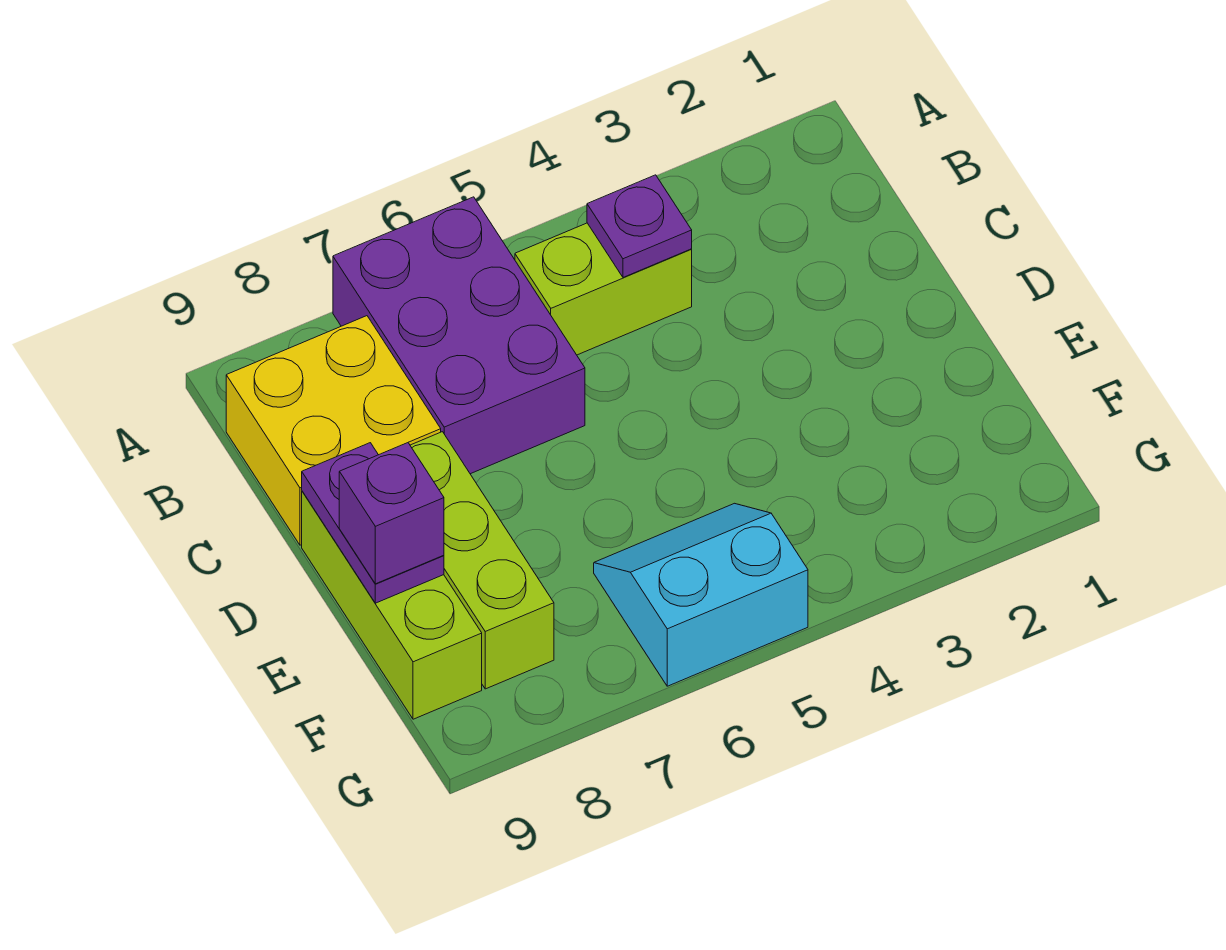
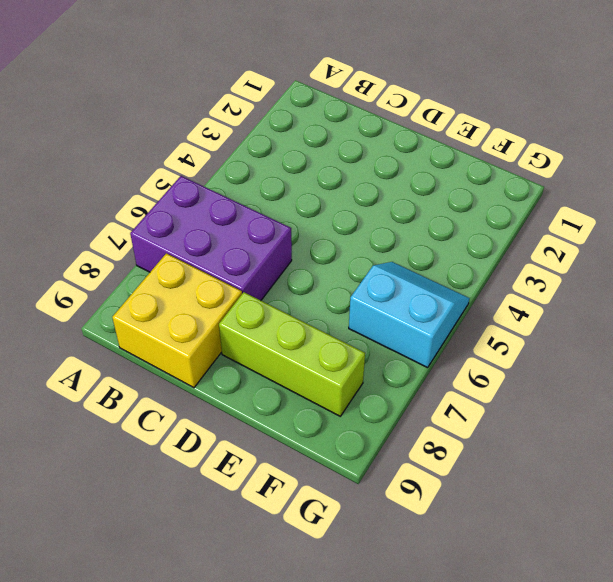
cyan slope F5:G6 level 1 top 6 -> cyan slope F5:G6 level 1 top G
none -> lime brick B4:B5 level 1
none -> lime brick D9:F9 level 1

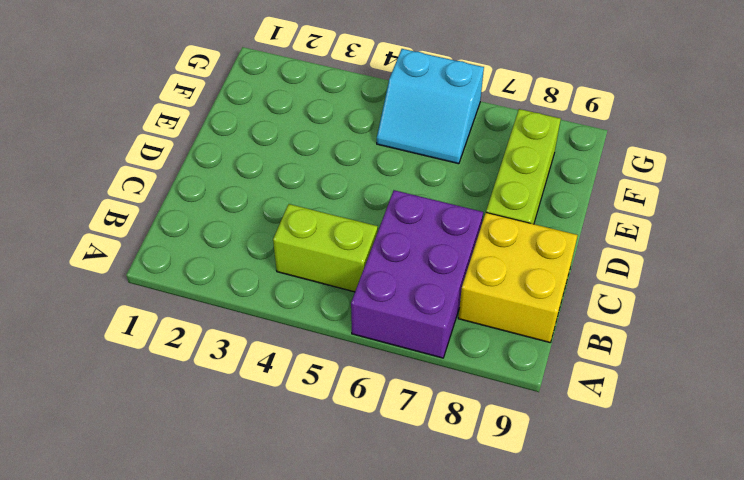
none -> lime brick D9:F9 level 1
none -> purple plate B4 level 2

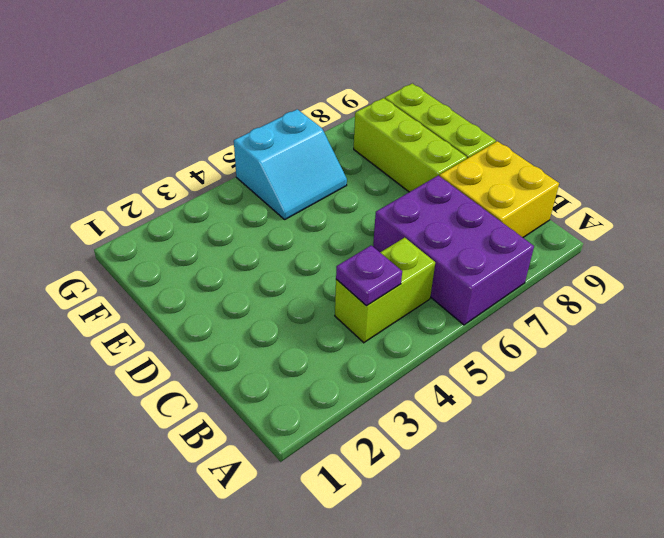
none -> purple plate D9:E9 level 2
none -> purple brick E9 level 3

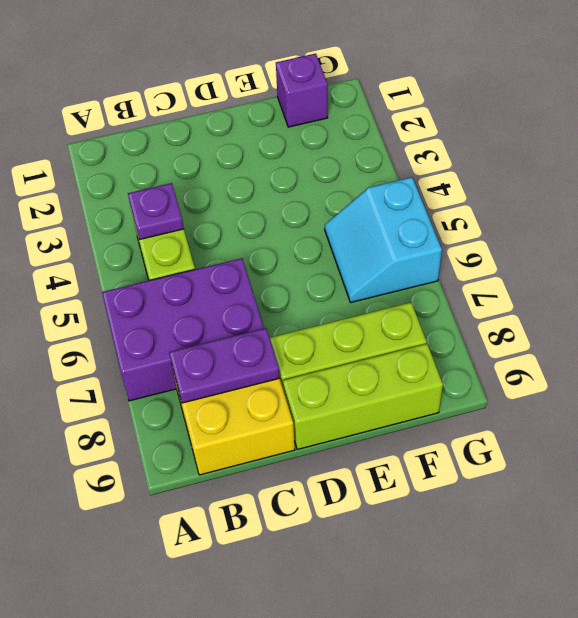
purple plate B8:C8 level 2 -> purple plate D9:E9 level 2
purple brick F1 level 1 -> purple brick E9 level 3

